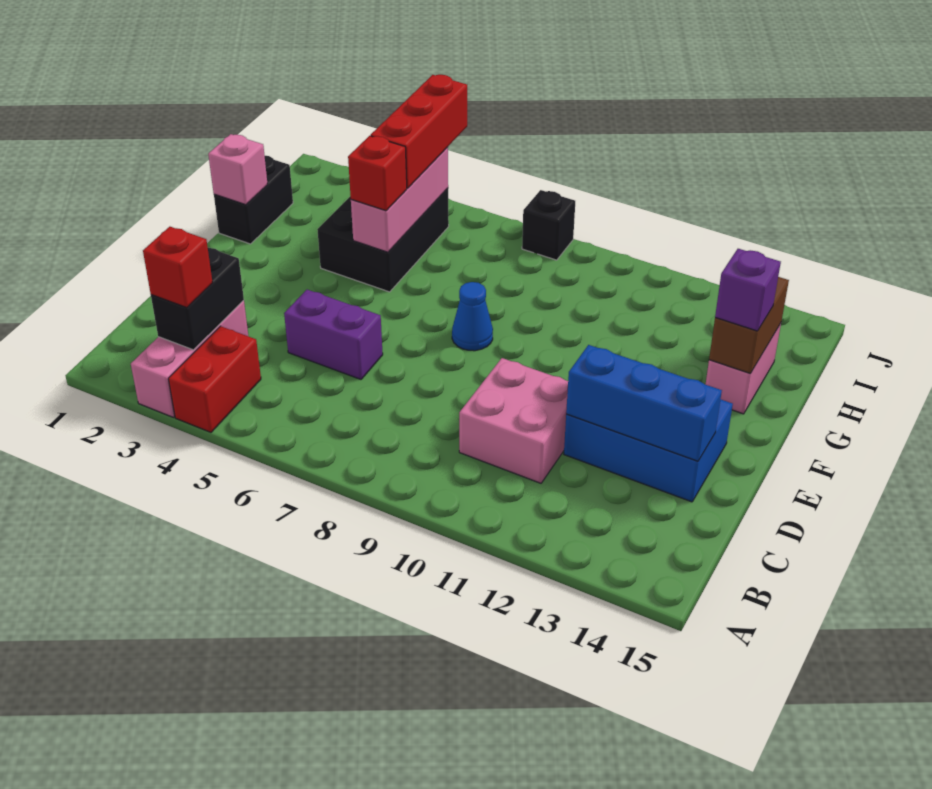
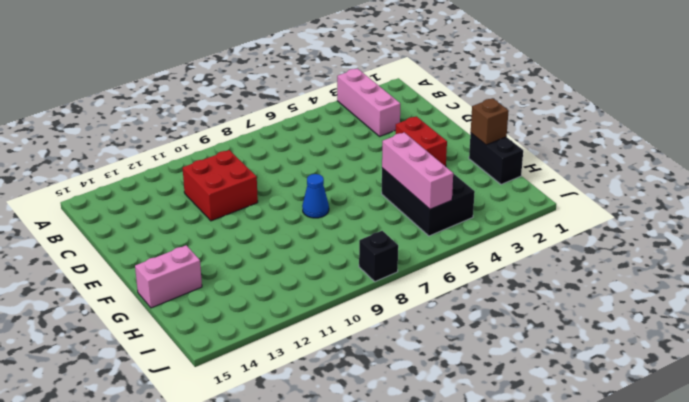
red brick C10:D11 level 1 -> pink brick C10:D11 level 1
red brick E3:F3 level 1 -> red brick A4:B4 level 1
brown brick G1 level 2 -> pink brick G1 level 2
pink brick G14:G15 level 1 -> pink brick G14:H14 level 1
none -> purple brick D5:D6 level 1
none -> blue brick D12:E14 level 1
none -> black brick B3:C3 level 2

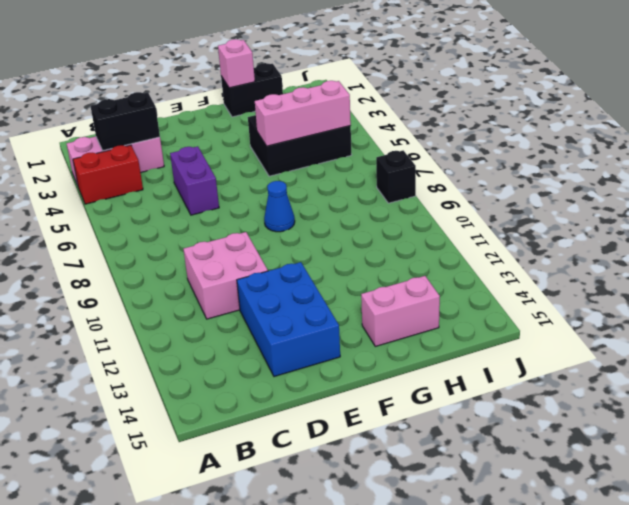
none -> blue brick D12:D14 level 2
none -> brown brick G14:H14 level 2
none -> red brick B3 level 3

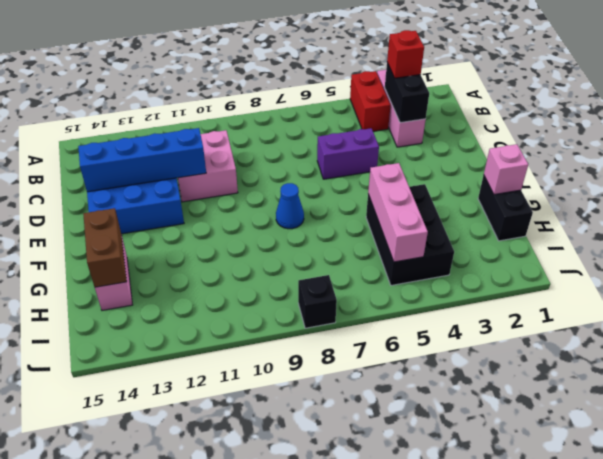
blue brick D11:D14 level 2 -> blue brick D12:D14 level 2
none -> red brick G5 level 3
none -> purple brick G14 level 3
none -> red brick H5:J5 level 3

